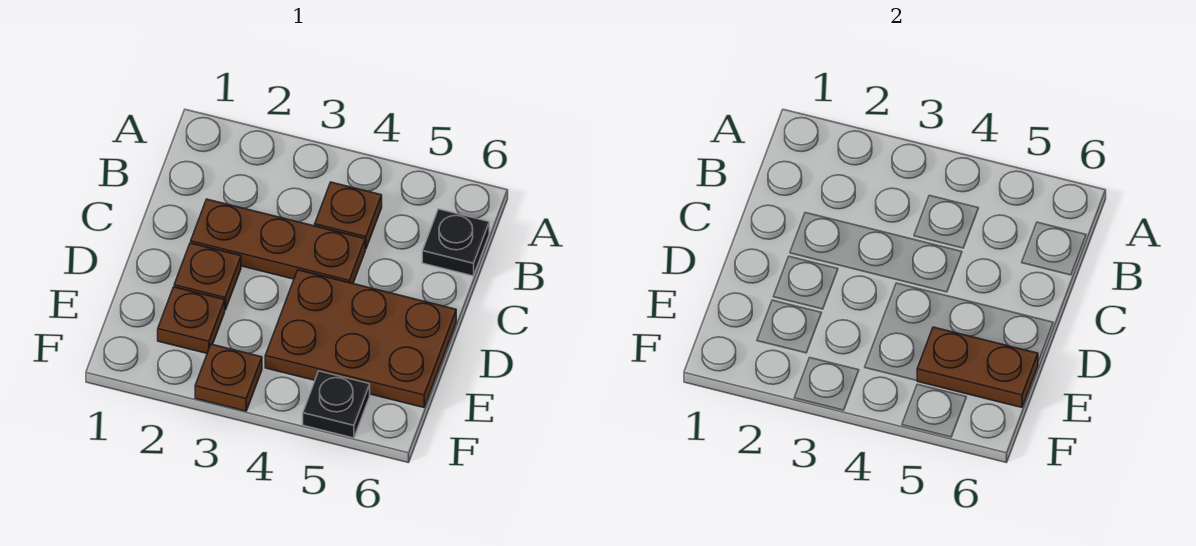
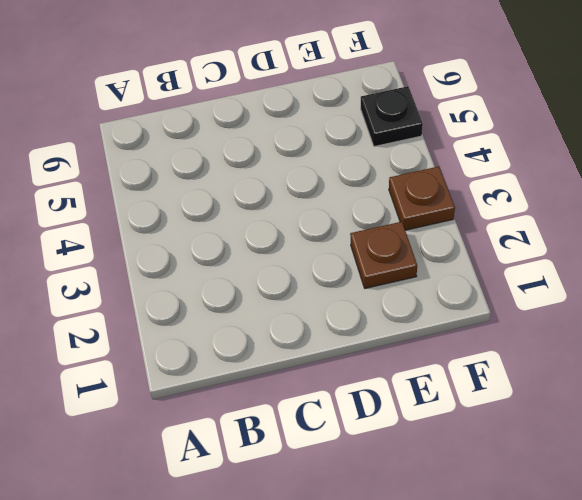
none -> brown plate B4 level 1
none -> black plate B6 level 1

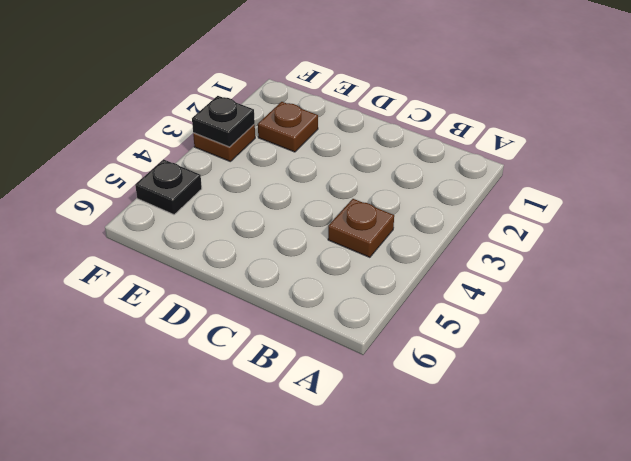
black plate F3 level 2 -> black plate B6 level 1
none -> brown plate C2:C4 level 1
none -> brown plate D2 level 1

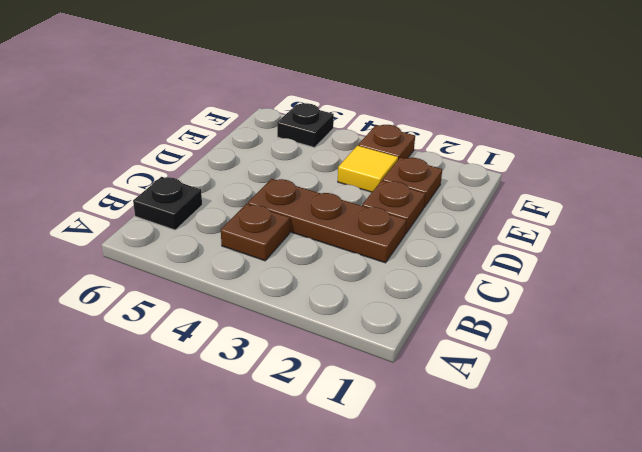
yellow tile E3 level 1 -> none
none -> brown plate D4:E6 level 1
none -> brown plate E5:E6 level 2

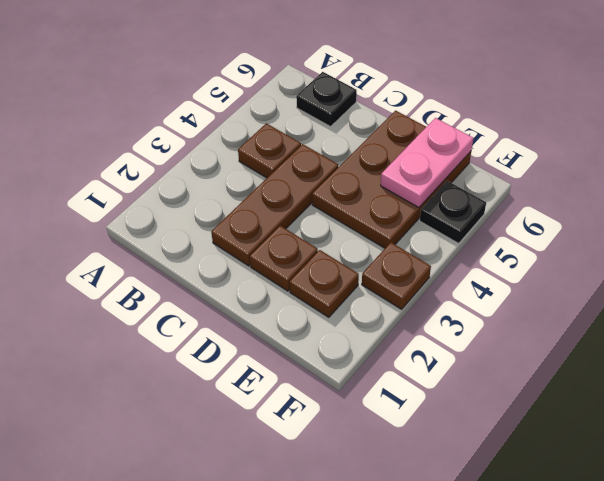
pink plate E5:E6 level 2 -> brown plate E5:E6 level 2

